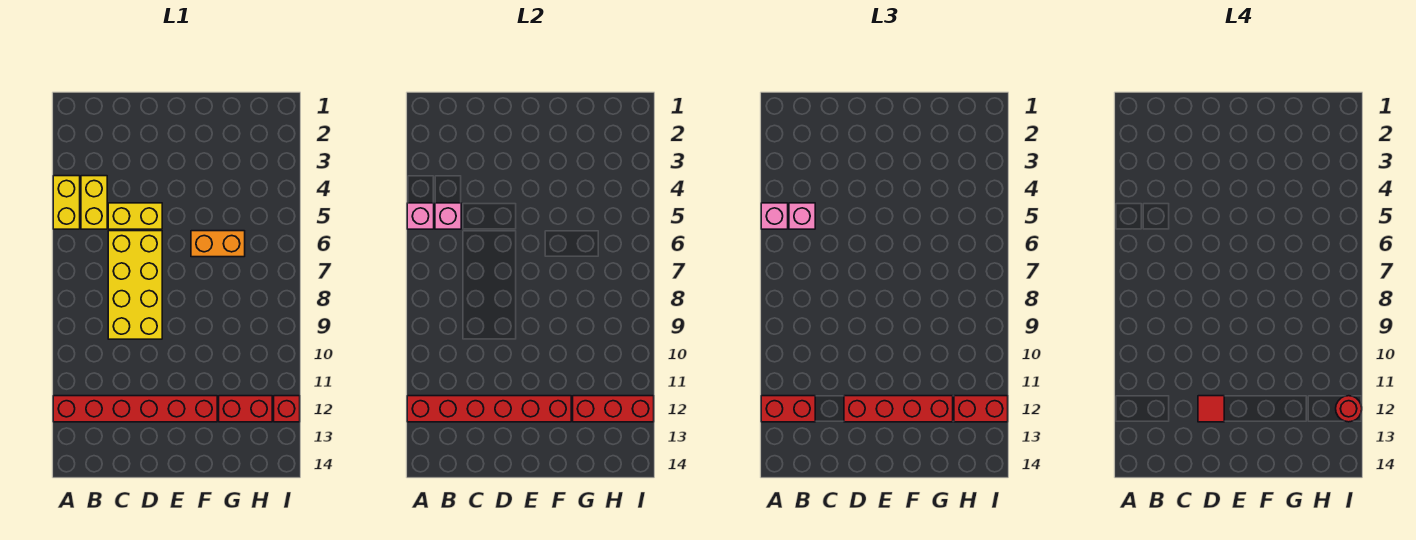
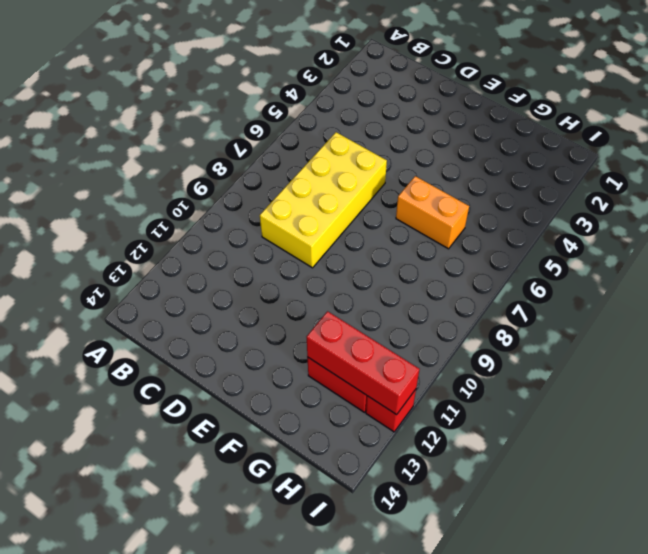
none -> yellow brick A4:A5 level 1
none -> red brick A12:F12 level 1
none -> yellow brick B4:B5 level 1

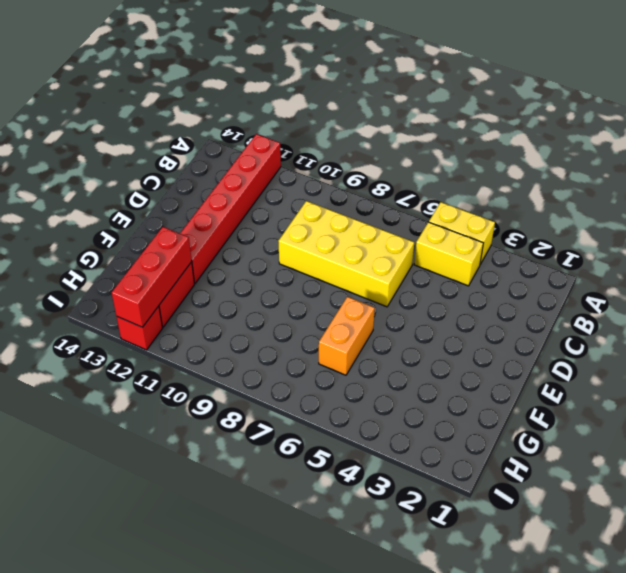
none -> yellow brick C5:D5 level 1
none -> pink brick A5 level 2
none -> red brick A12:F12 level 2

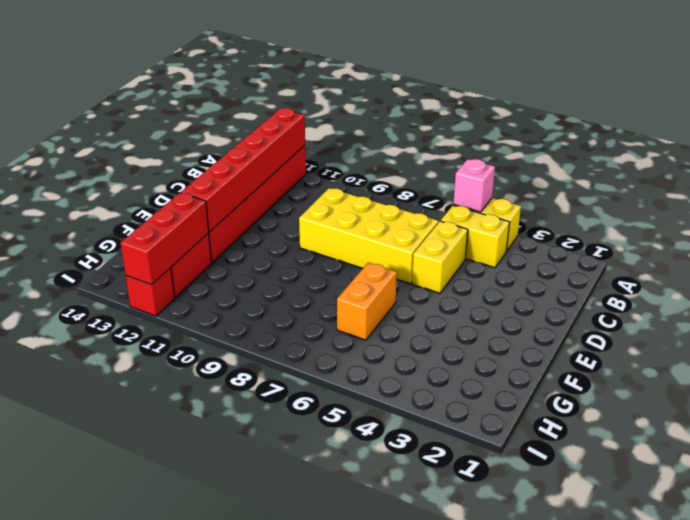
none -> pink brick B5 level 2
none -> pink brick A5 level 3
none -> red brick A12:B12 level 3

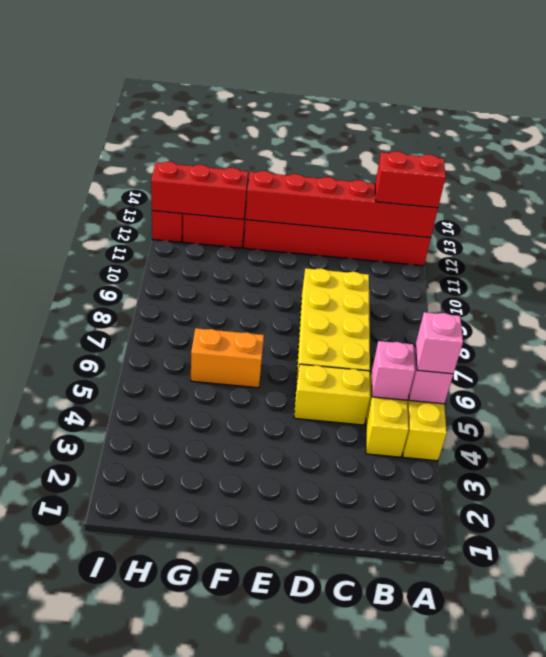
none -> pink brick B5 level 3
none -> red brick D12:G12 level 3
none -> red brick H12:I12 level 3

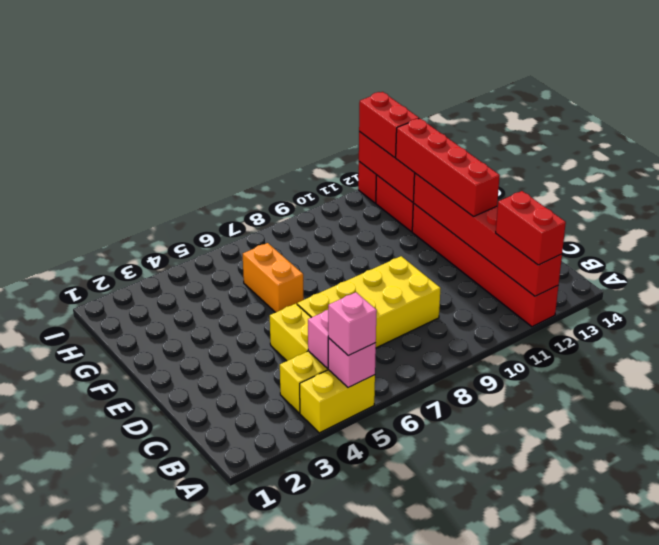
none -> pink brick B5 level 3
none -> red tile D12 level 4
none -> red round brick I12 level 4

